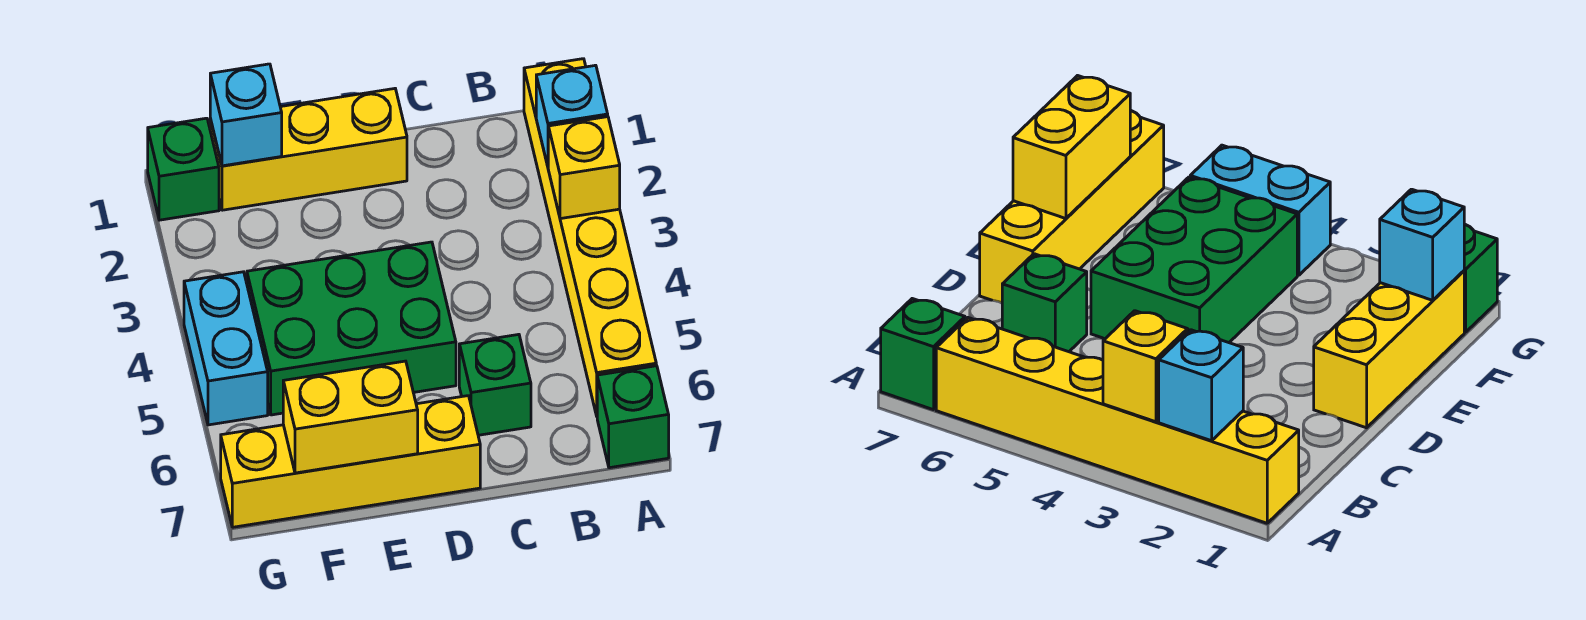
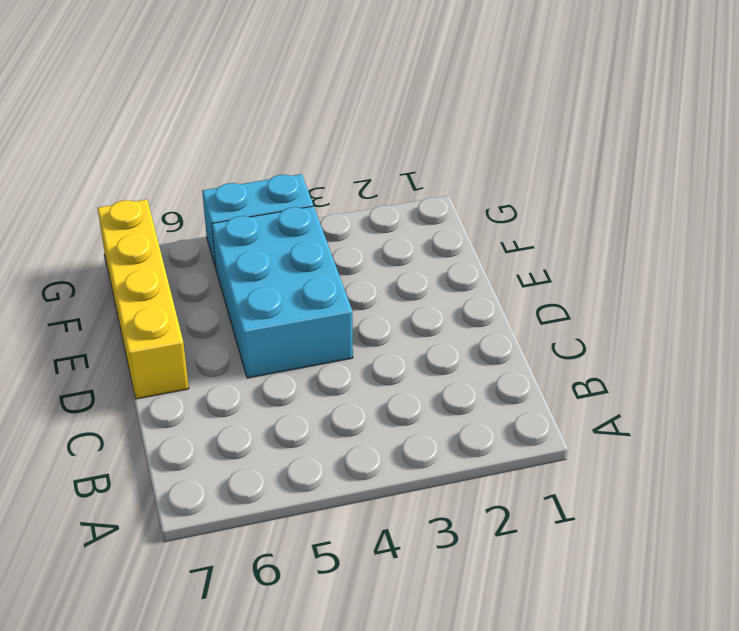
cyan brick D4:F5 level 1 -> green brick D4:F5 level 1
none -> yellow brick A1:A6 level 1
none -> green brick A7 level 1
none -> green brick C6 level 1

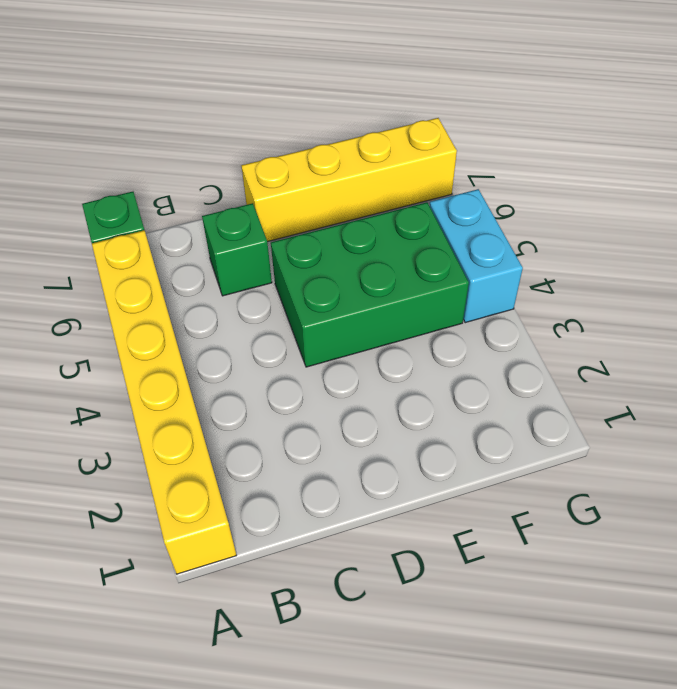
none -> yellow brick D1:F1 level 1
none -> green brick G1 level 1
none -> cyan brick A2 level 2

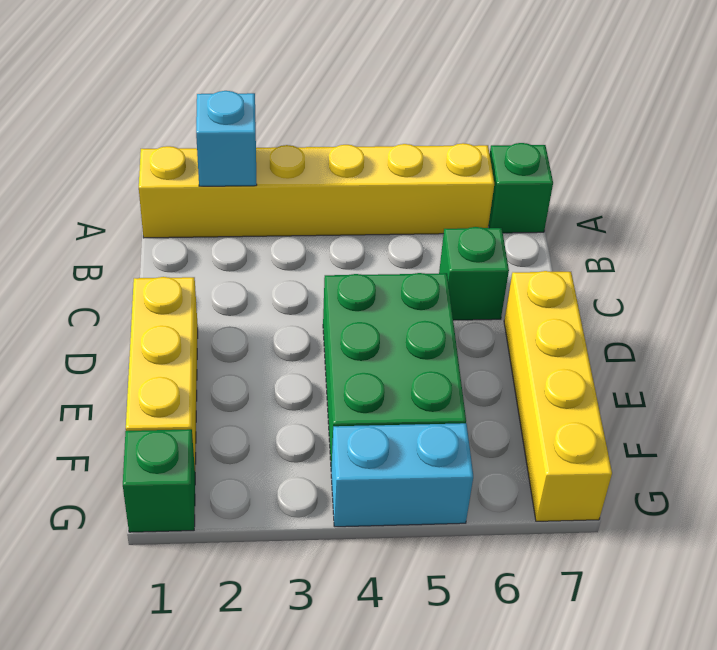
none -> yellow brick A3 level 2
none -> yellow brick E7:F7 level 2
none -> cyan brick F1 level 2

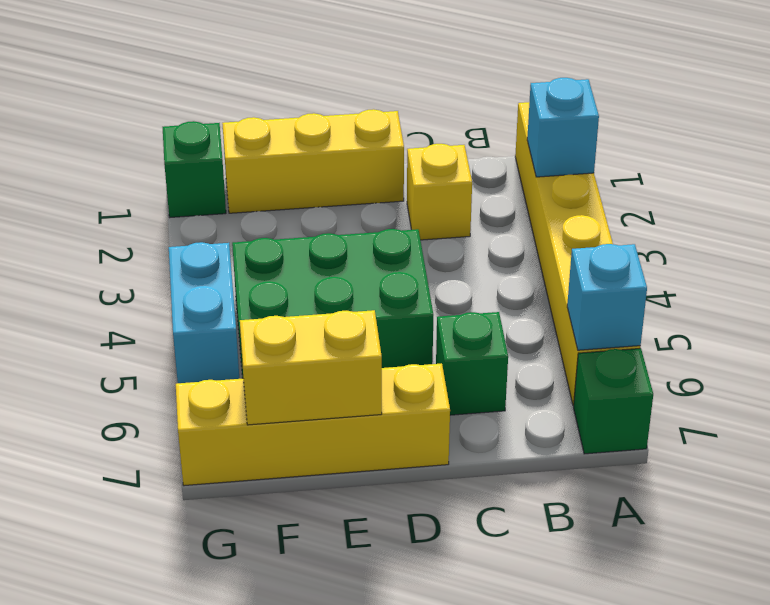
cyan brick A6 level 2 -> cyan brick F1 level 2
yellow brick C2 level 1 -> yellow brick A3 level 2

